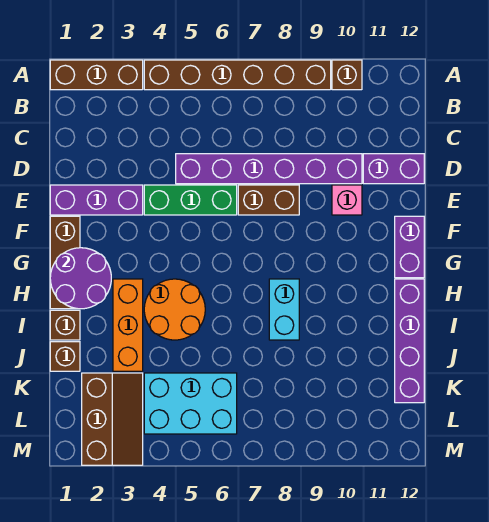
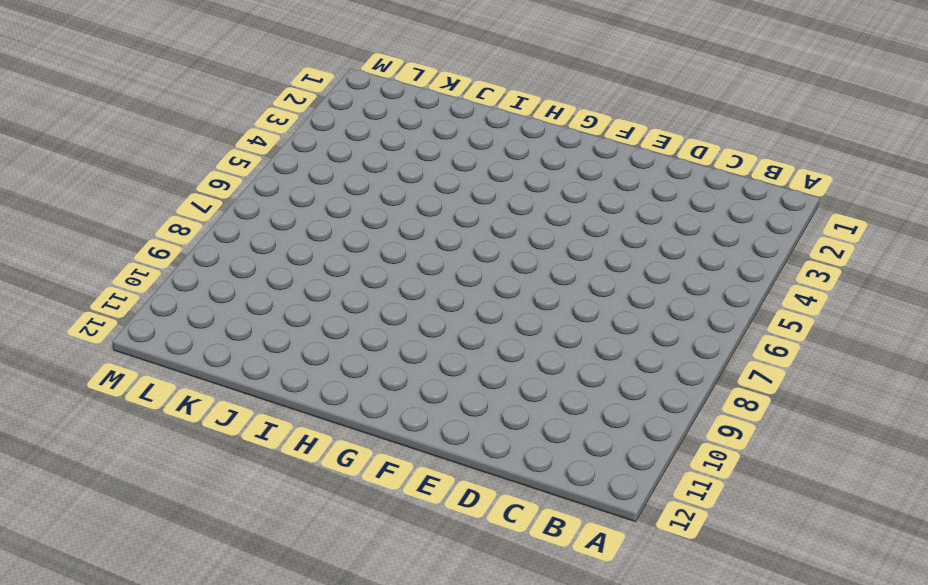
none -> brown brick A1:A3 level 1
none -> brown brick A4:A9 level 1
none -> brown brick A10 level 1

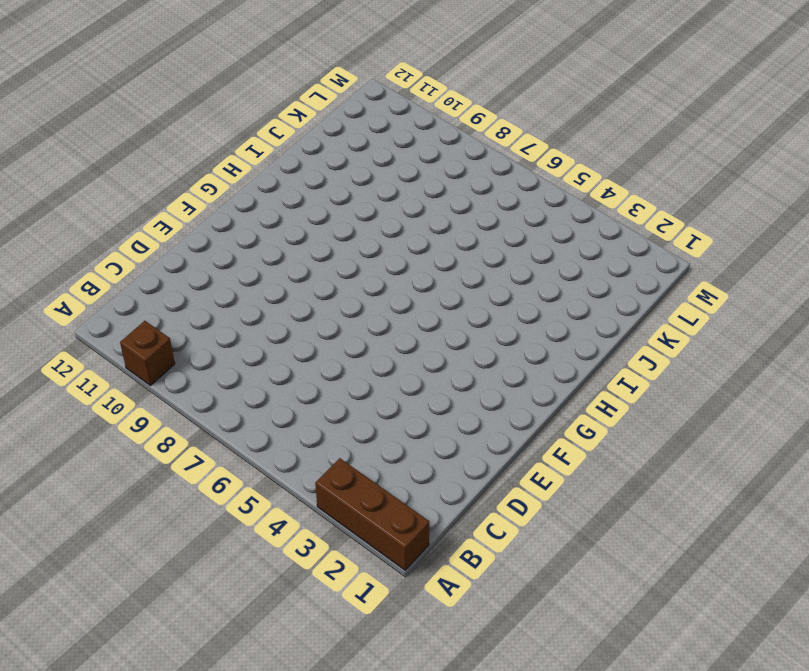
none -> brown brick A4:A9 level 1
none -> purple brick D5:D10 level 1
none -> purple brick D11:D12 level 1

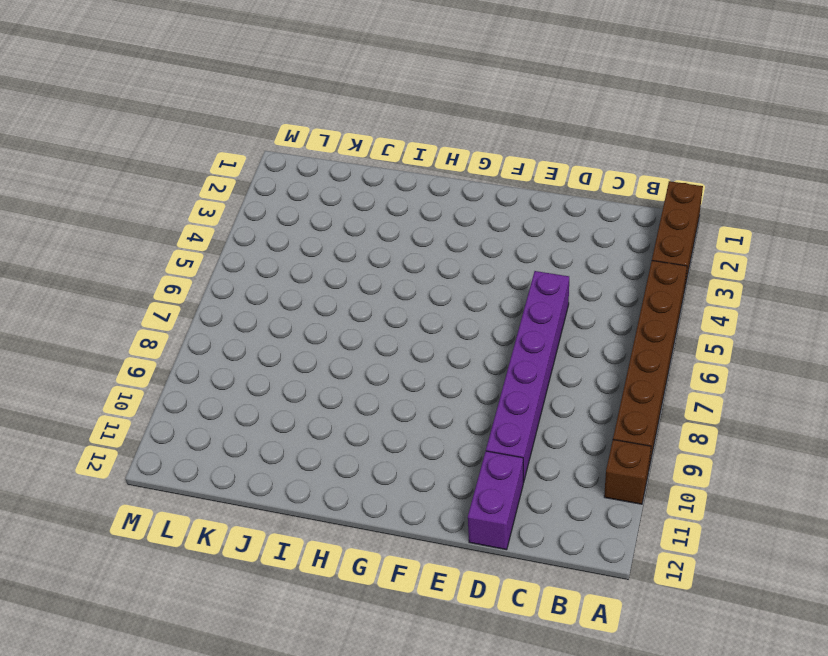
none -> purple brick E1:E3 level 1
none -> green brick E4:E6 level 1
none -> brown brick E7:E8 level 1

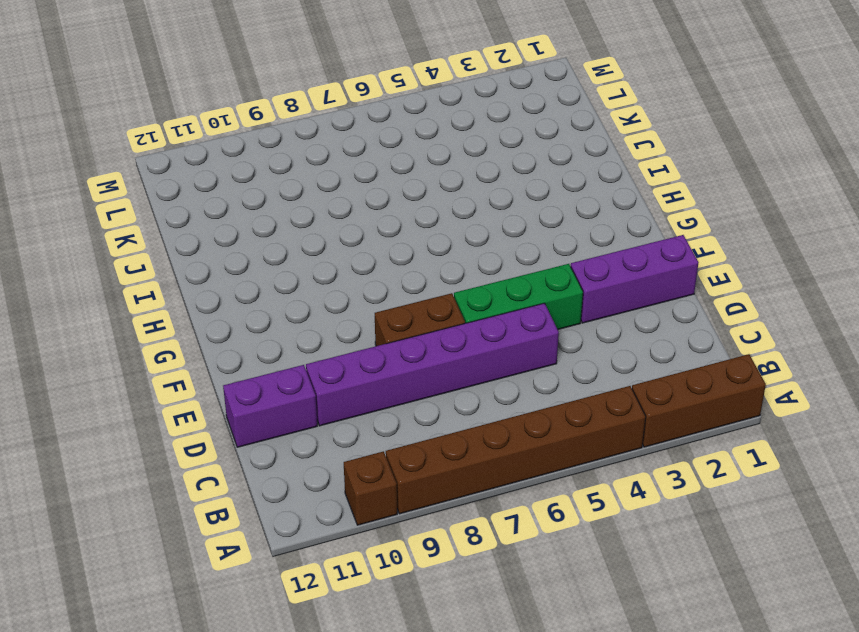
none -> pink brick E10 level 1
none -> brown brick F1:H1 level 1
none -> purple brick F12:G12 level 1

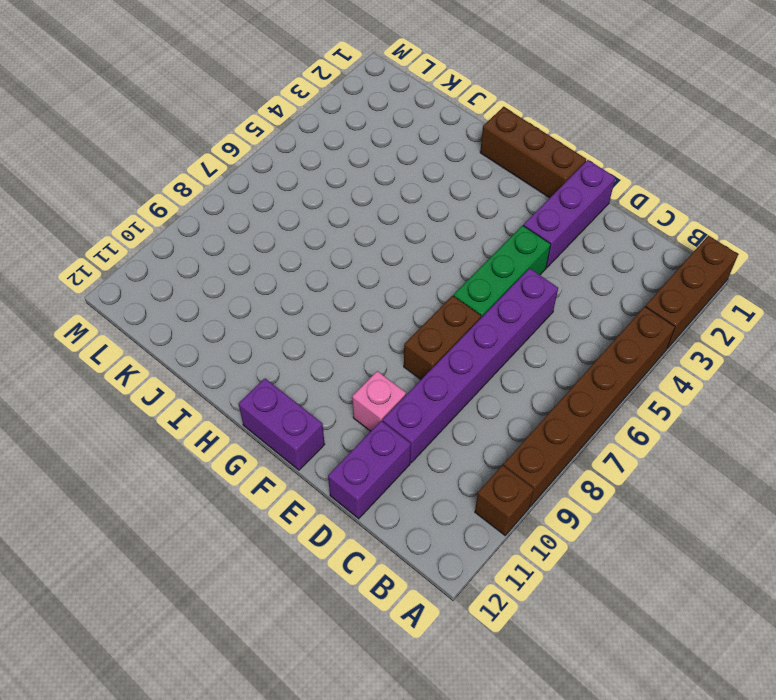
none -> orange brick H3:J3 level 1
none -> orange round brick H4:I5 level 1
none -> cyan brick H8:I8 level 1

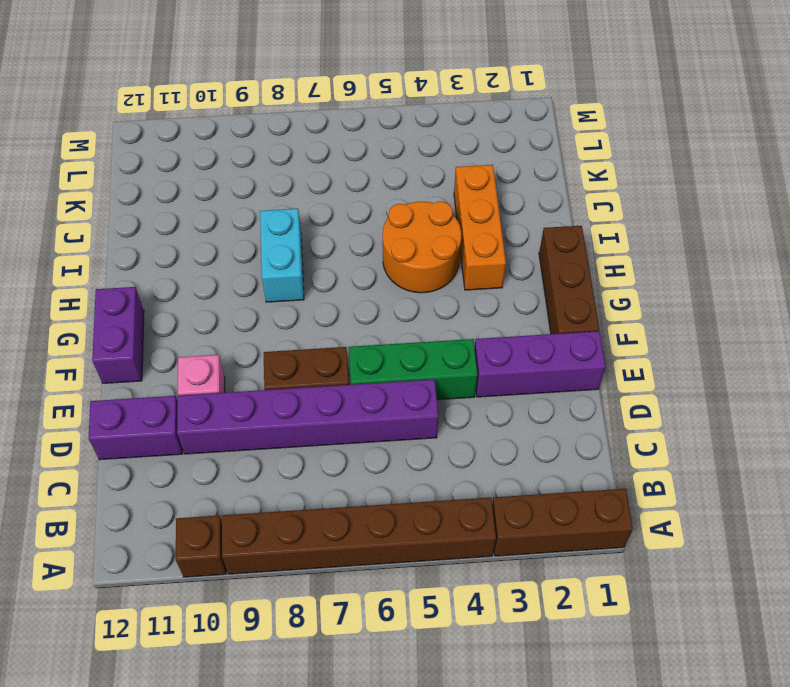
none -> purple brick H12:K12 level 1
none -> brown brick I1 level 1
none -> brown brick J1 level 1

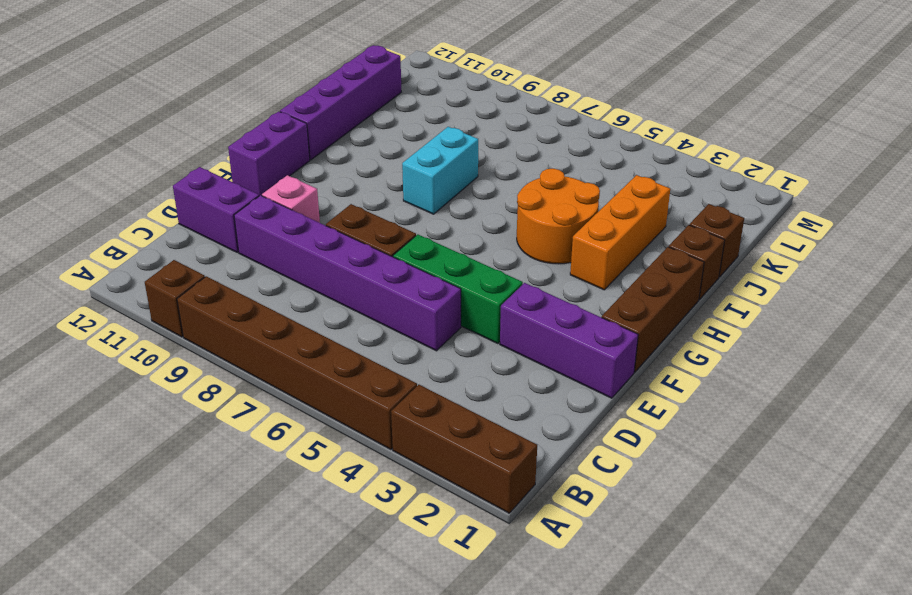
none -> brown slope K2:M3 level 1 top 2
none -> cyan brick K4:L6 level 1
none -> purple round brick G1:H2 level 2

